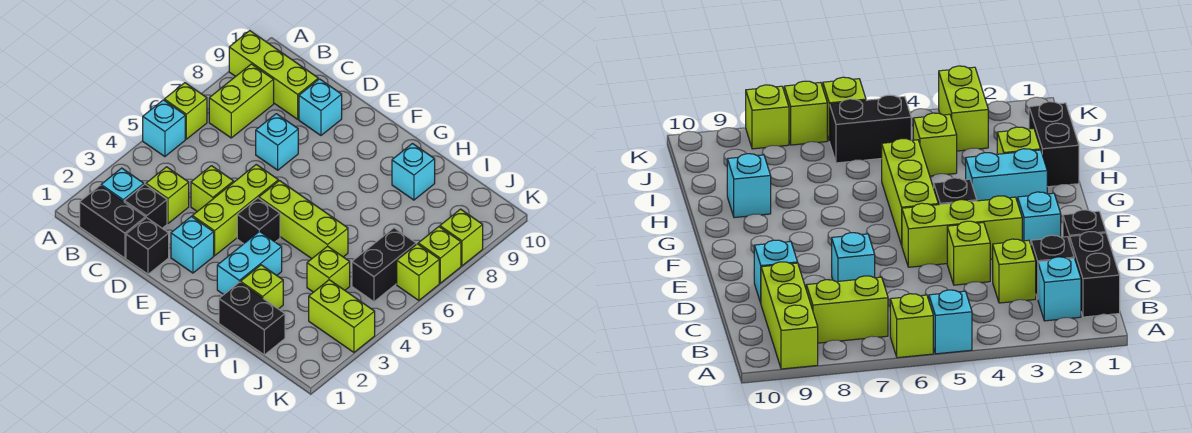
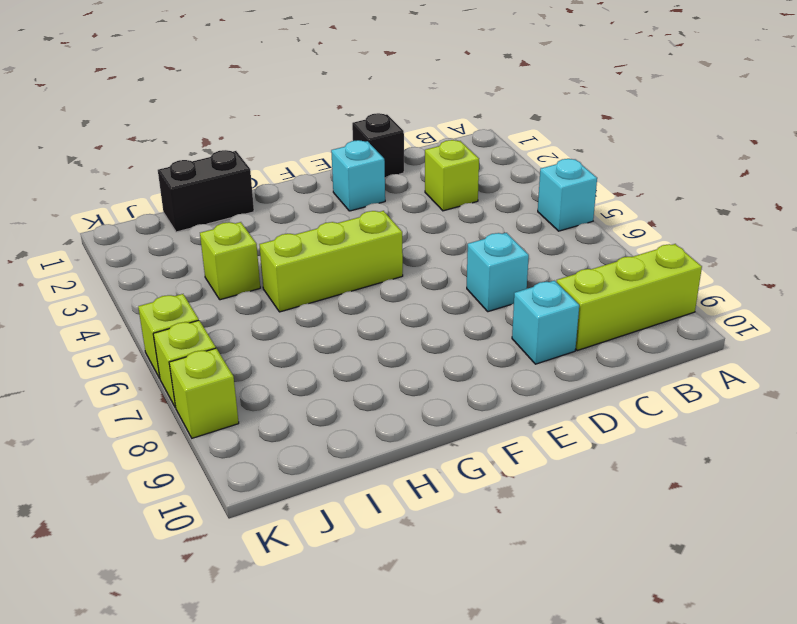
none -> lime brick A6 level 1
none -> black brick B1:C1 level 1
none -> cyan brick B2 level 1

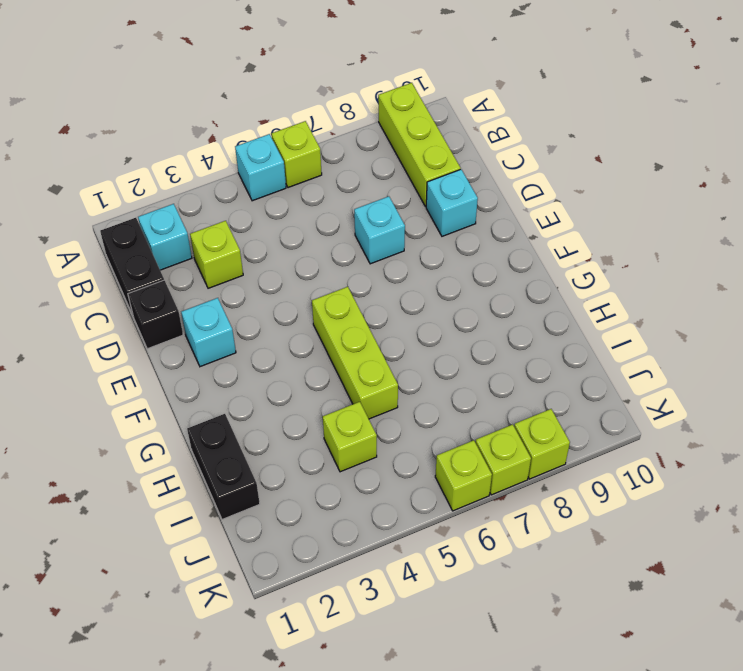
none -> lime brick B7:B8 level 1
none -> black brick C2 level 1
none -> lime brick D4 level 1

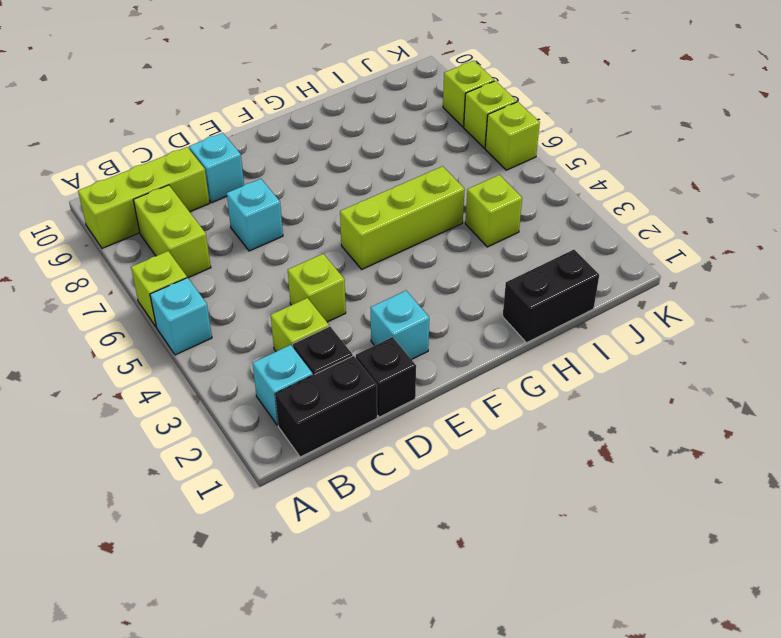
none -> lime brick E3:E5 level 1
none -> black brick F4 level 1
none -> cyan brick G2:G3 level 1

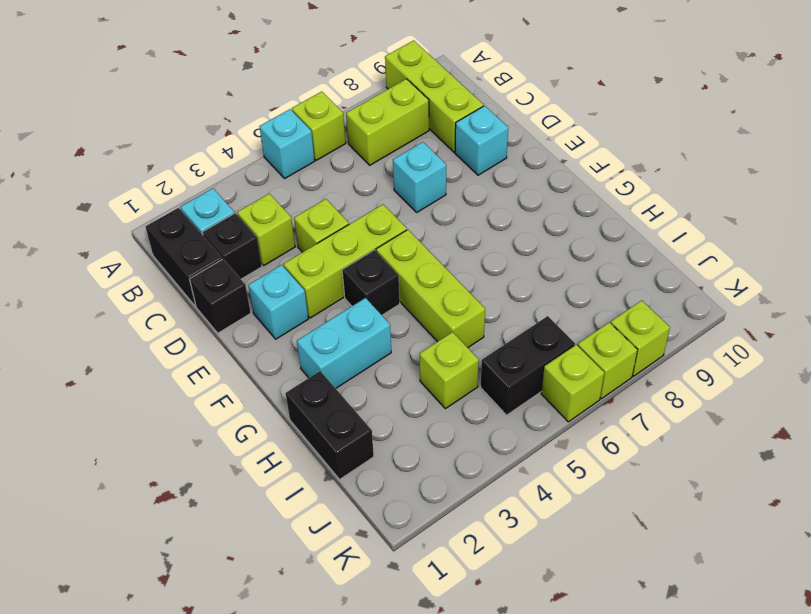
none -> lime brick H2 level 1
none -> cyan brick H9 level 1
none -> lime brick J3:K3 level 1

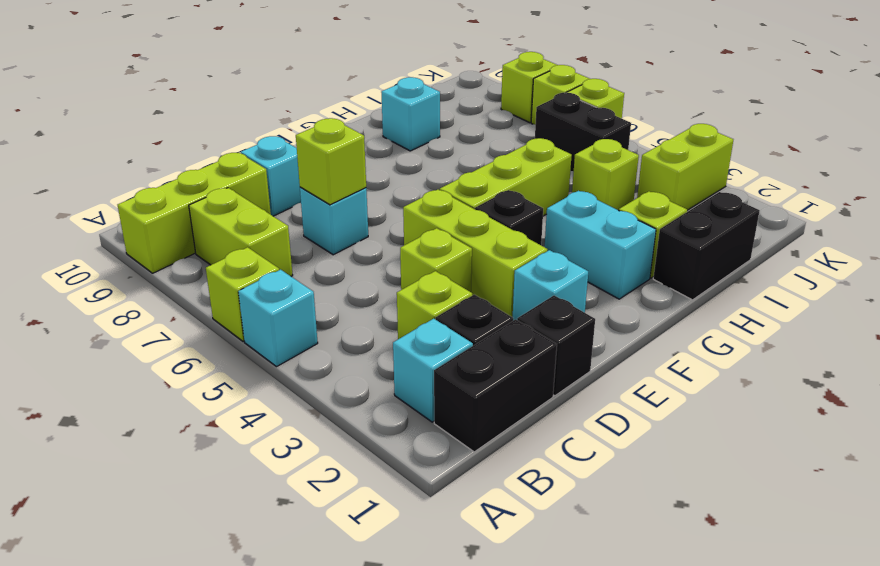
lime brick D7 level 2 -> none

